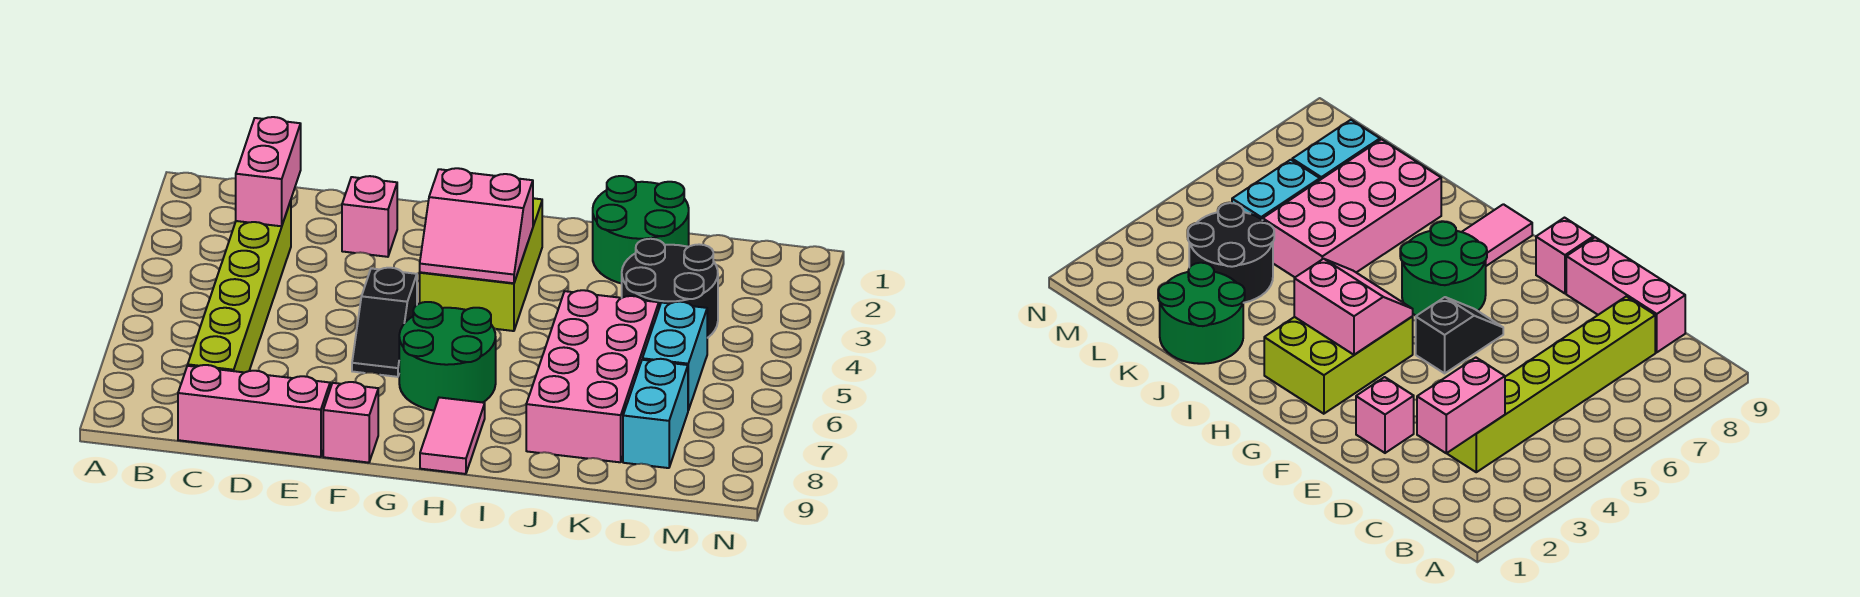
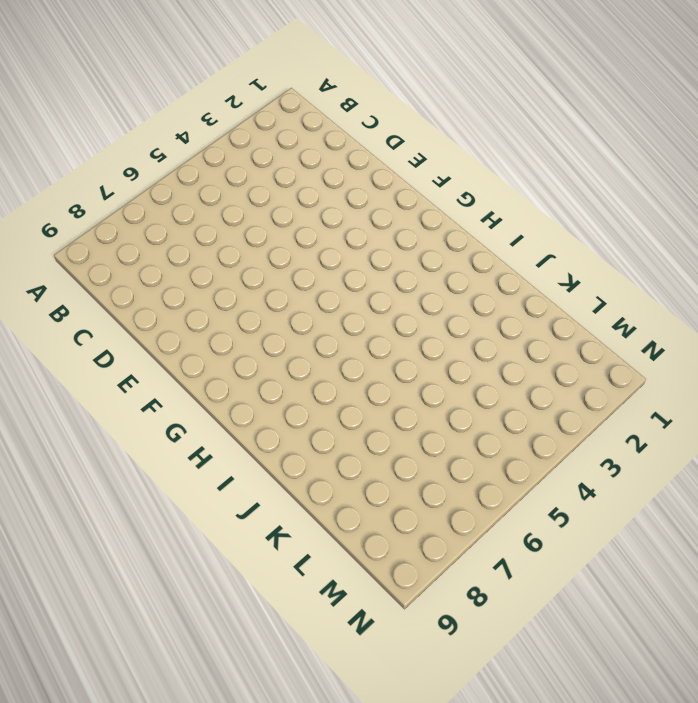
none -> lime brick C3:C8 level 1
none -> pink brick C9:E9 level 1
none -> pink brick E2 level 1

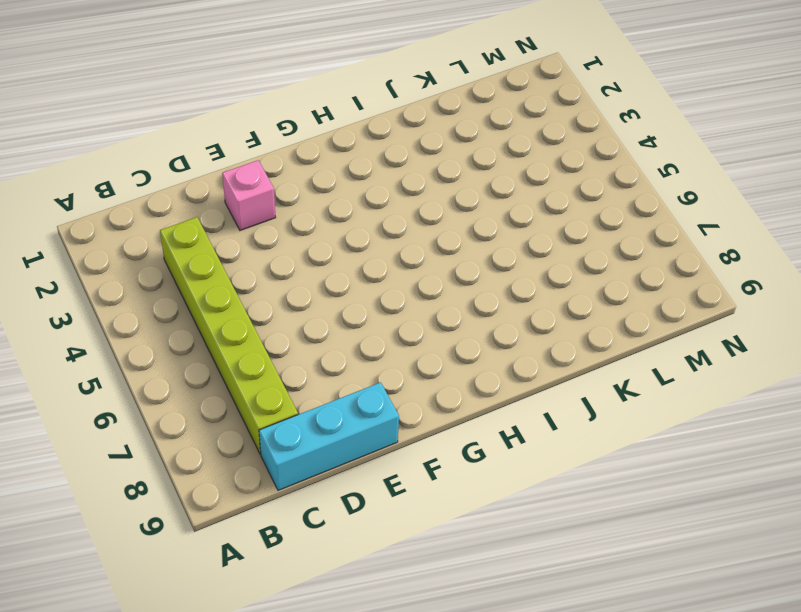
cyan brick C9:E9 level 1 -> pink brick C9:E9 level 1
none -> black slope F5:F6 level 1 top 5
none -> pink brick F9 level 1
none -> lime brick G2:H4 level 1

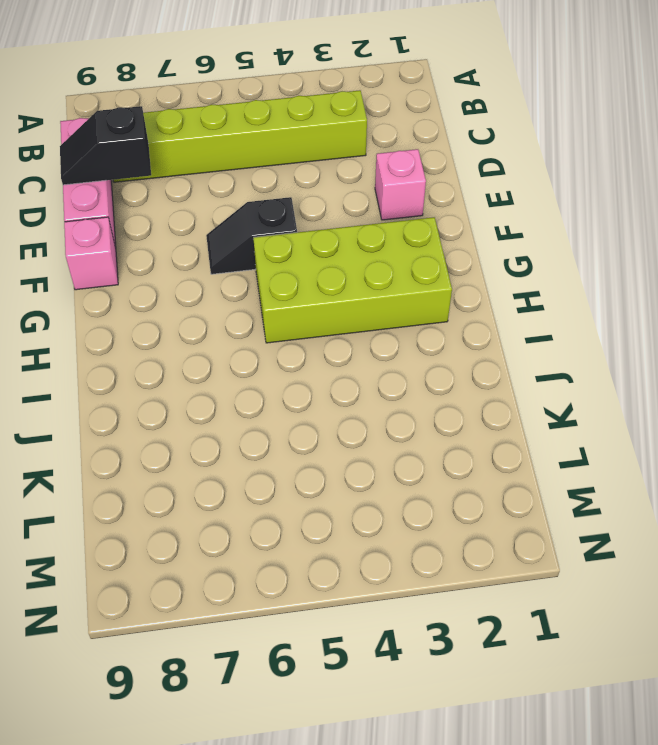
black slope D8:D9 level 2 top 8 -> none
lime brick G2:H5 level 1 -> lime brick G2:H4 level 1
none -> green round brick G6:H7 level 1
none -> pink tile H8:H9 level 1
none -> green round brick J1:K2 level 1

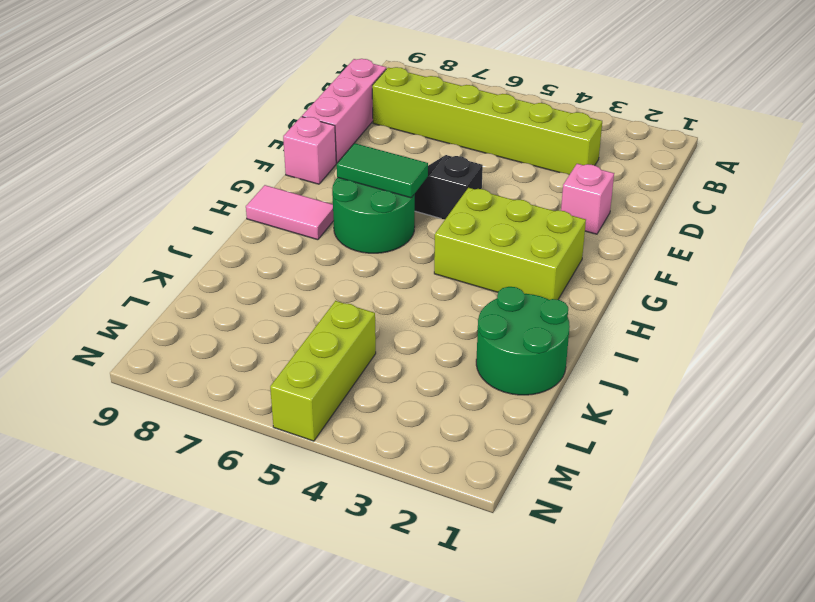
green tile G6:G7 level 2 -> none
lime brick L5:N5 level 1 -> cyan brick L5:L6 level 1
none -> pink brick J5:K8 level 1
none -> black round brick K3:L4 level 1
none -> cyan brick L7:L8 level 1

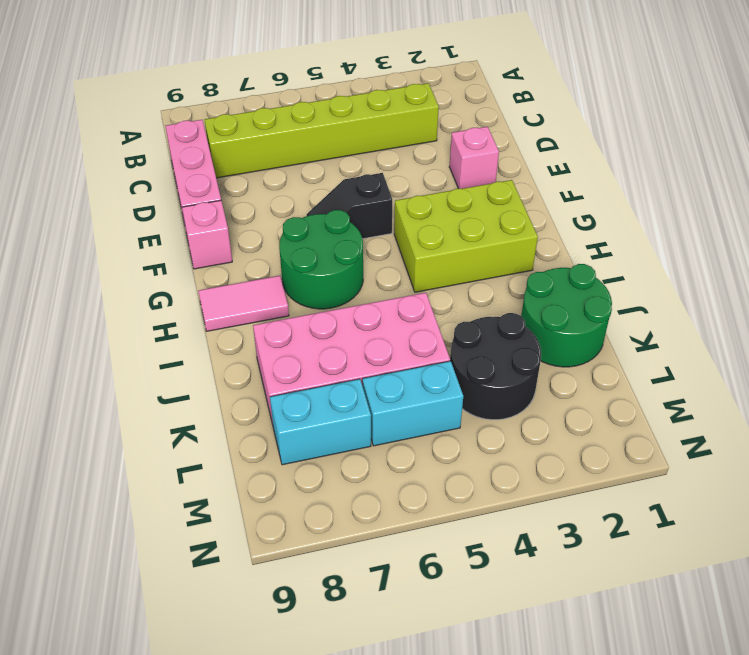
none -> pink brick C2:C3 level 2
none -> pink slope G3:H4 level 2 top 3

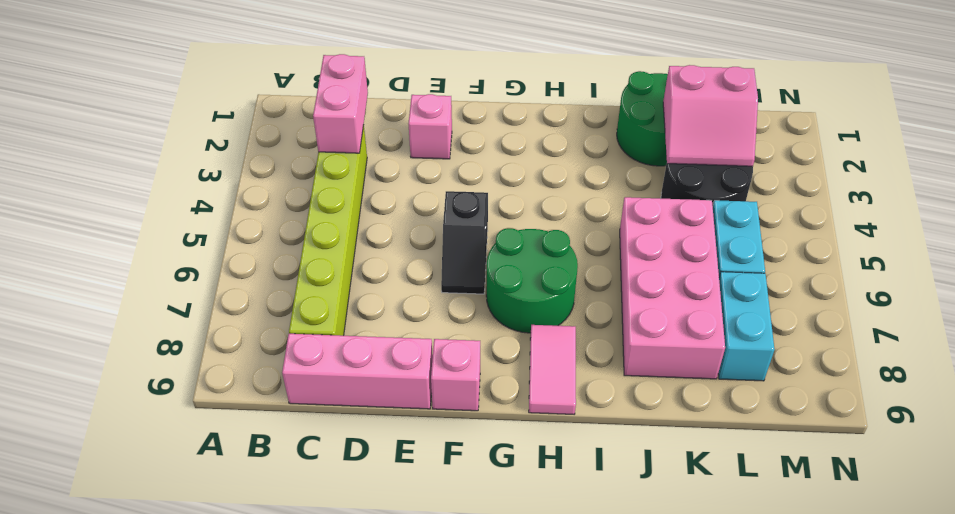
pink slope K2:L3 level 2 top 2 -> pink slope G3:H4 level 2 top 3
none -> lime brick G2:H4 level 1

